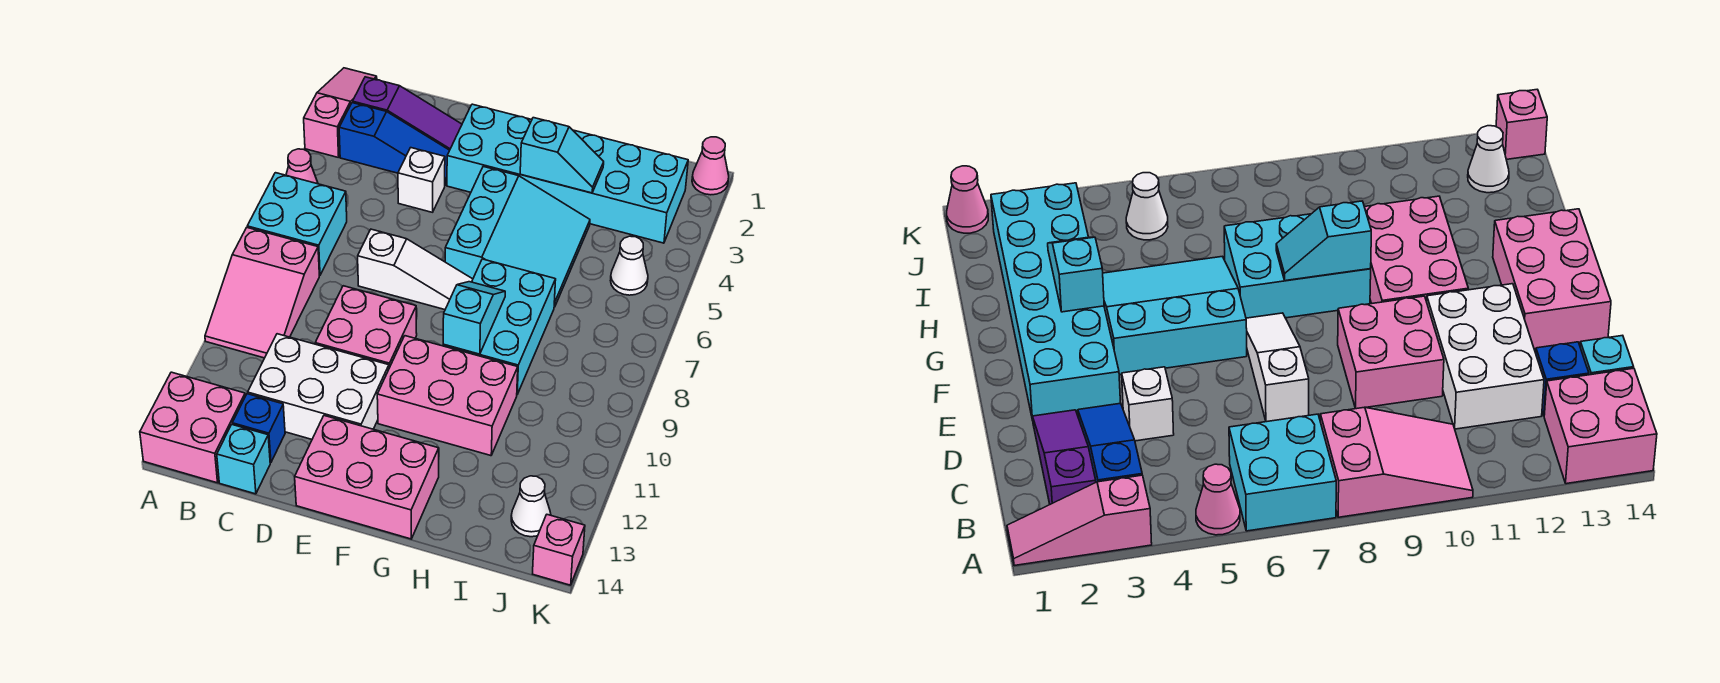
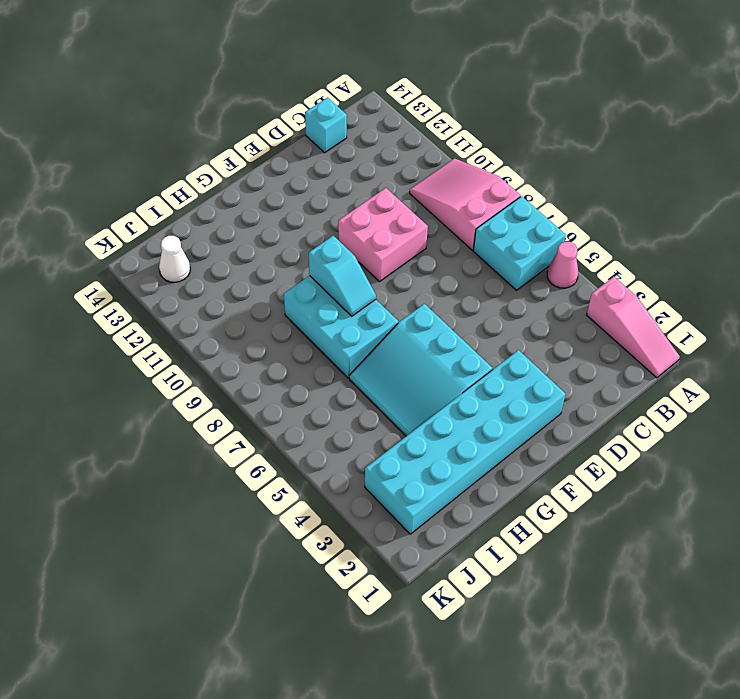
none -> pink brick A13:B14 level 1
none -> purple slope B2:D2 level 1 top B
none -> blue slope B3:D3 level 1 top B

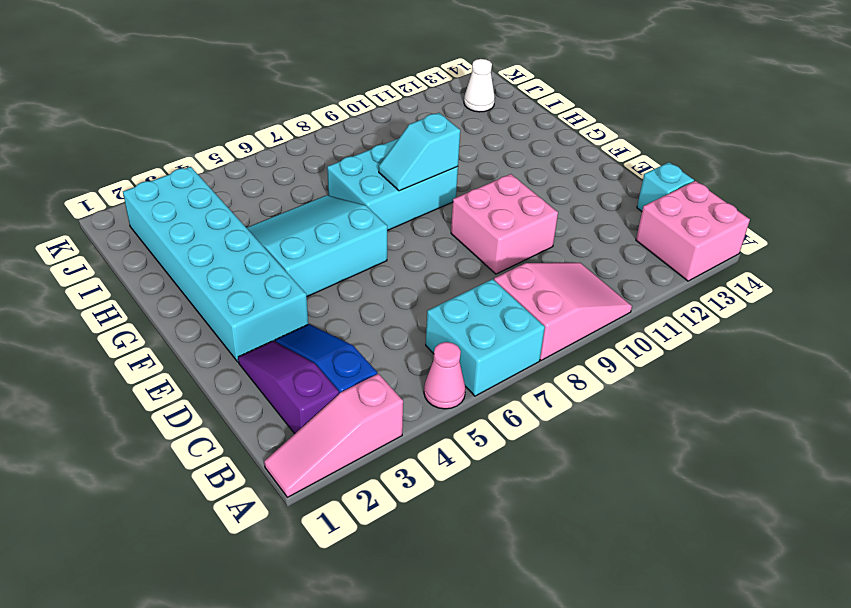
none -> white brick C11:E12 level 1
none -> blue brick C13 level 1
none -> white brick D4 level 1

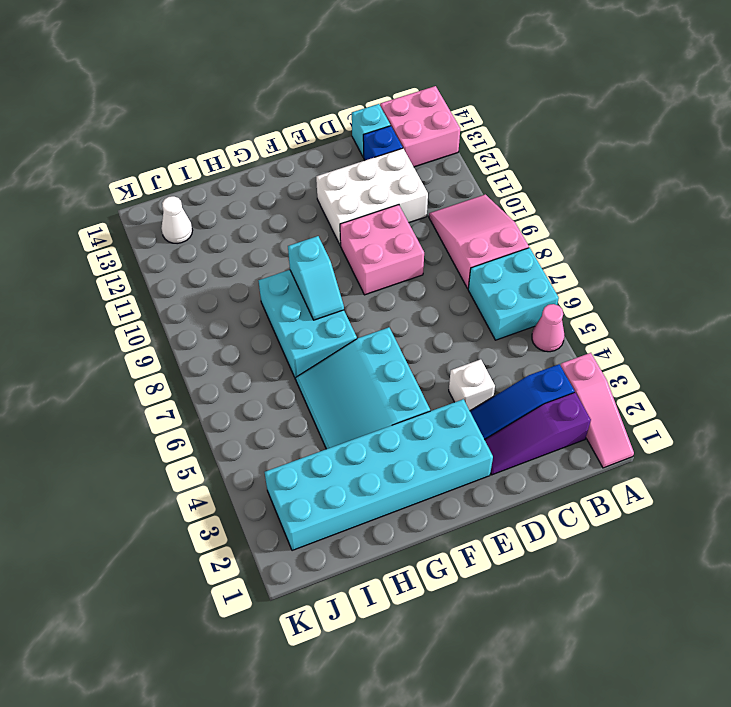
none -> white slope D7:F7 level 1 top D
none -> pink brick E13:G14 level 1
none -> pink brick F10:H11 level 1

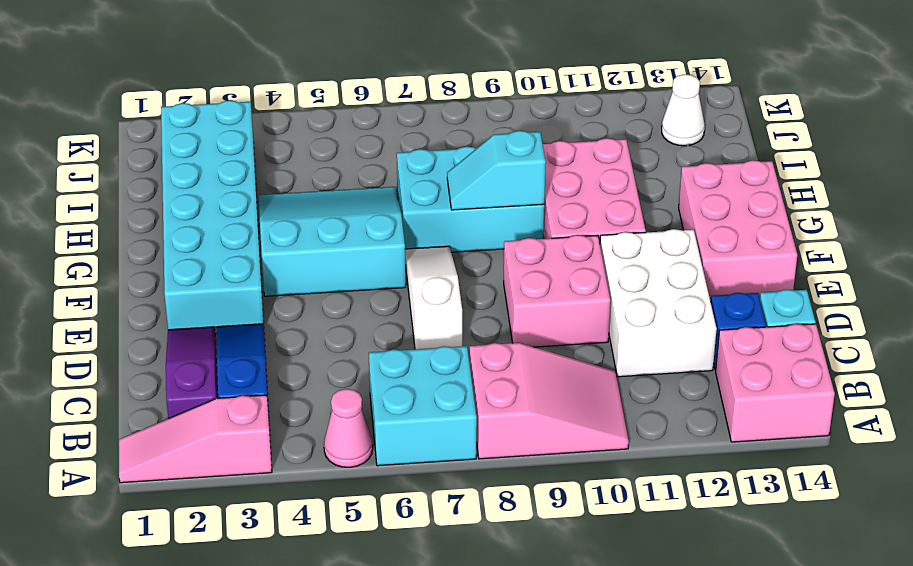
none -> white brick D4 level 1
none -> white cone J5 level 1
none -> pink cone K1 level 1

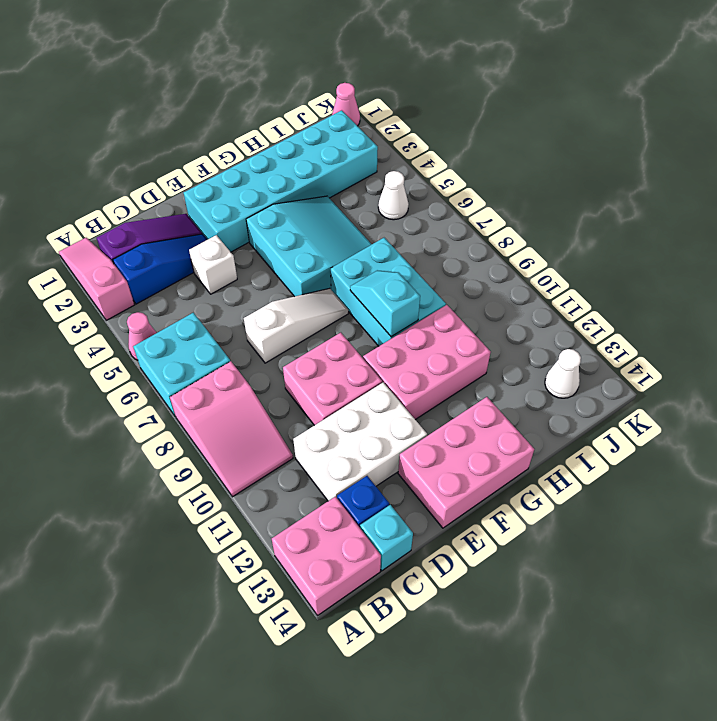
none -> pink brick K14 level 1
none -> cyan slope G3:H3 level 2 top G

